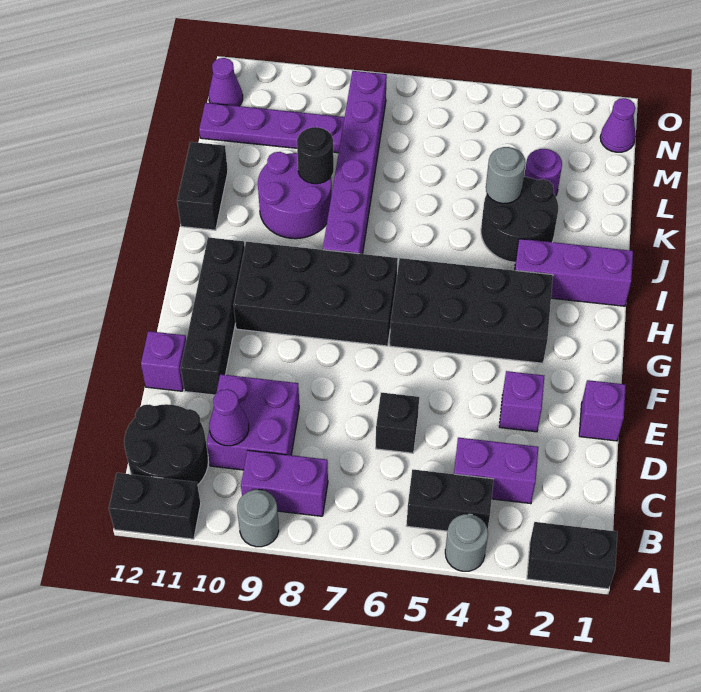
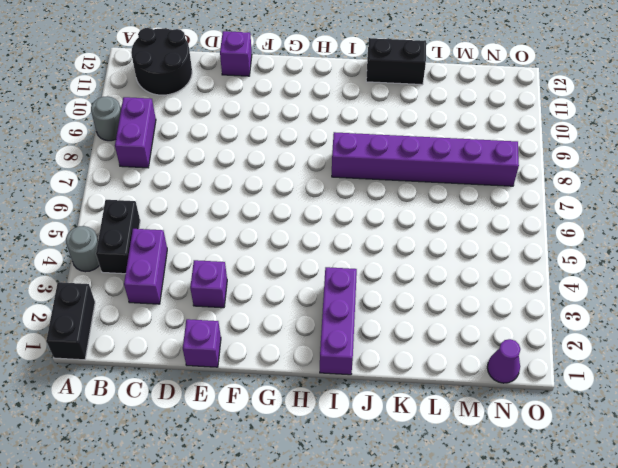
none -> black brick A11:A12 level 1
none -> purple brick C9:D10 level 1
none -> black brick D6 level 1

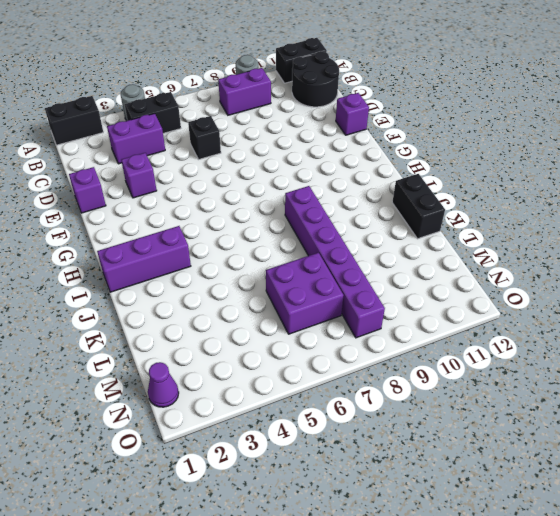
purple brick L6:M7 level 1 -> purple brick C9:D10 level 1
none -> black brick E11:H11 level 1
none -> black brick G3:H6 level 1
none -> black brick G7:H10 level 1

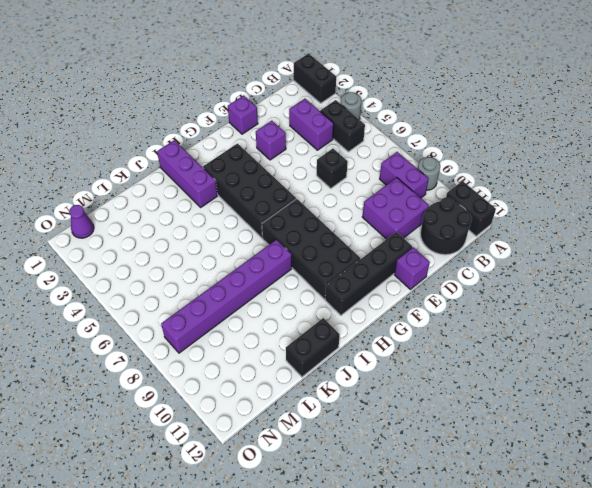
none -> black round brick J3:K4 level 1
none -> purple round brick J9:K10 level 1
none -> purple round brick L3 level 1

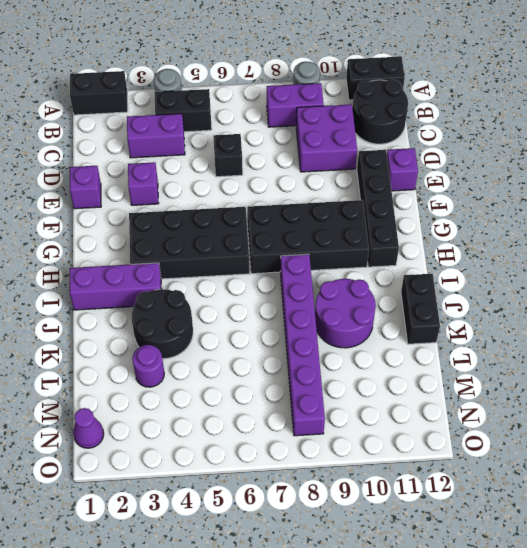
none -> purple plate M9:M12 level 1
none -> purple cone N12 level 1
none -> purple cone C10 level 2

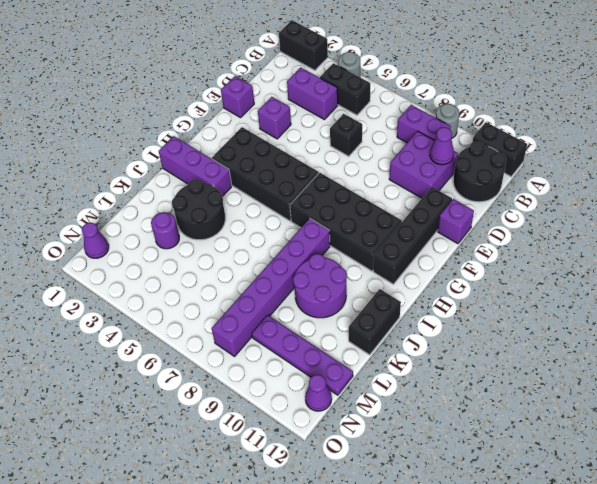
none -> grey round brick K4 level 2
none -> black round brick K9 level 2

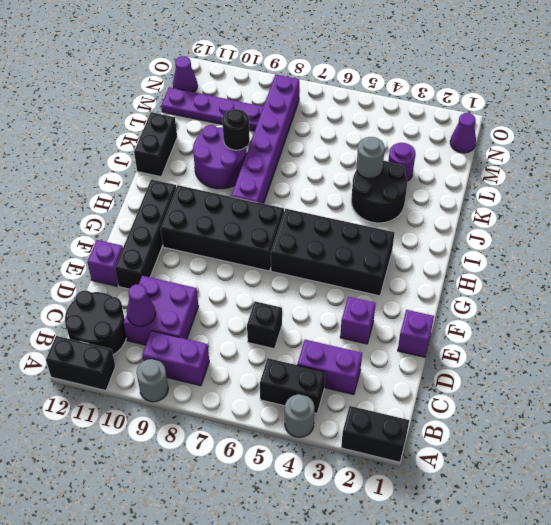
none -> purple brick I1:I3 level 1

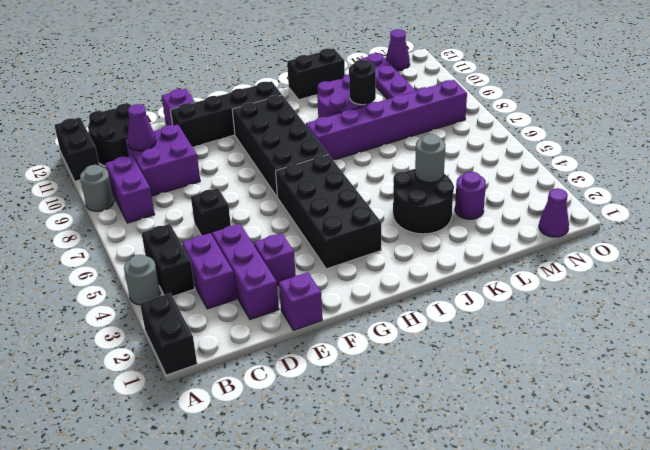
purple brick D2:D4 level 1 -> purple brick I1:I3 level 1

